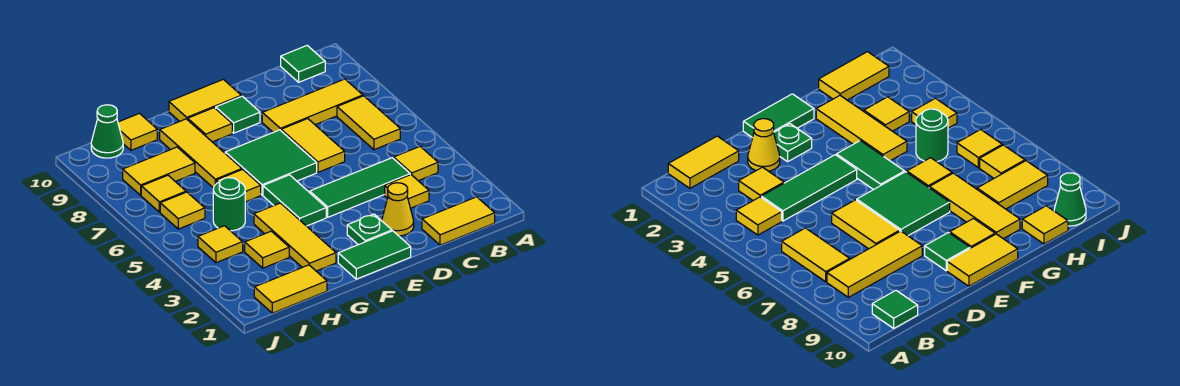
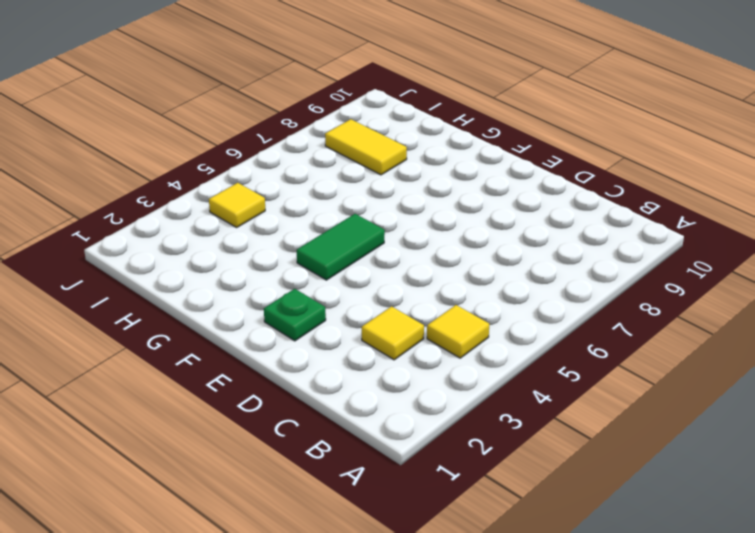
none -> yellow tile B1:C1 level 1
none -> yellow tile B6:B7 level 1
none -> yellow tile B8:D8 level 1

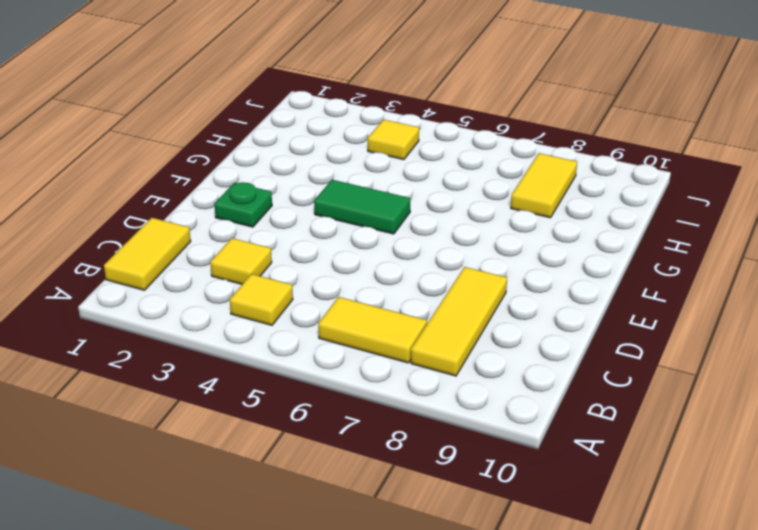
none -> green tile B10 level 1
none -> green tile C4:E4 level 1
none -> yellow cone D2 level 1

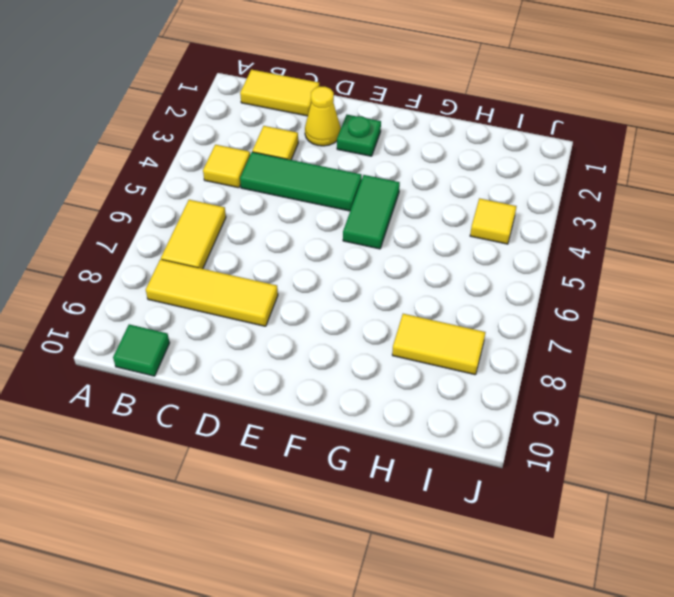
none -> yellow tile D6:D7 level 1
none -> green tile E1:F1 level 1
none -> green tile E6:F7 level 1

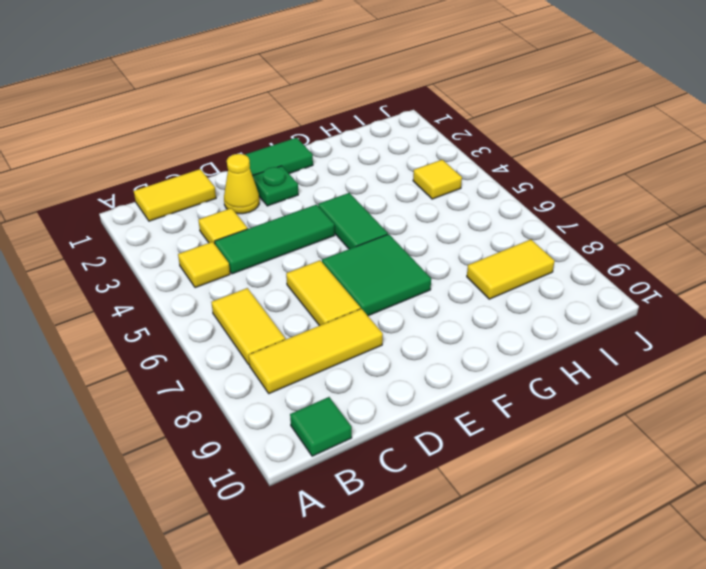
none -> green tile E9 level 1
none -> yellow tile E10:F10 level 1
none -> yellow tile F9 level 1

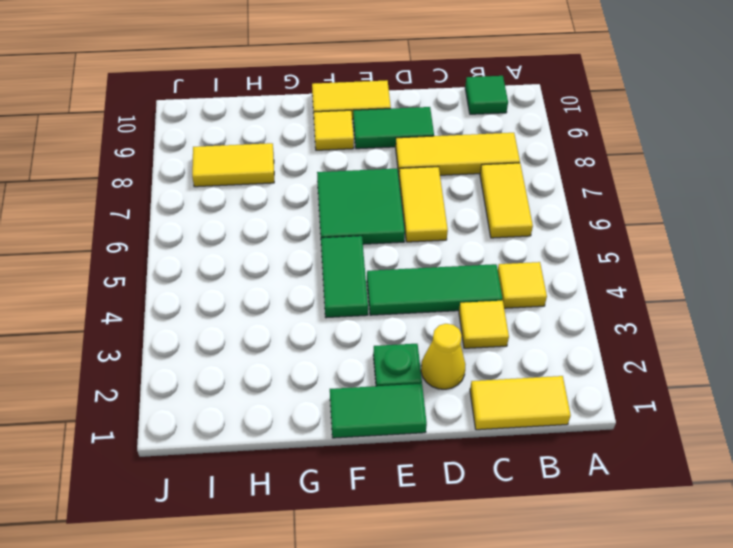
green tile D9:E9 level 1 -> green tile E9 level 1
none -> yellow tile G2:G4 level 1
none -> yellow tile G6 level 1
none -> yellow tile G7:G9 level 1

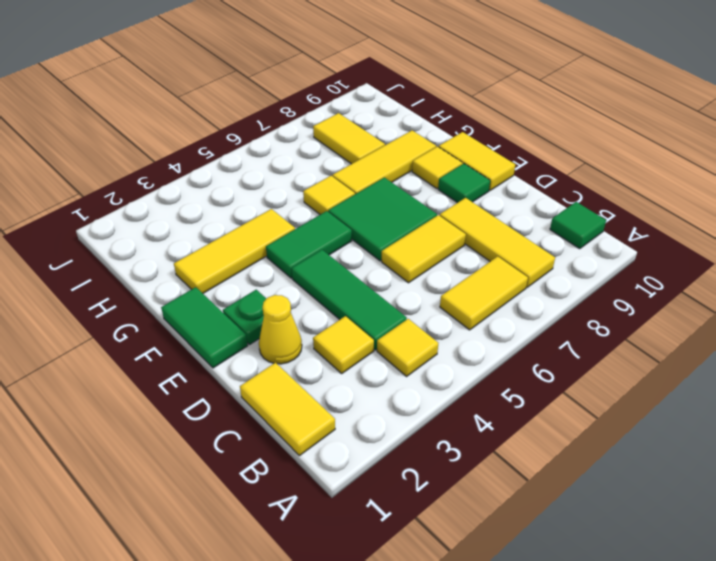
none -> yellow tile H1:I1 level 1
none -> yellow tile H3 level 1
none -> green round brick H5 level 1

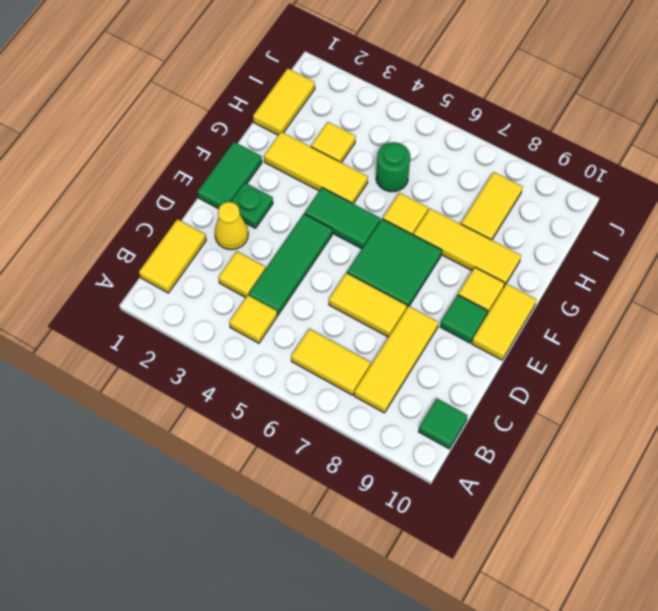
none -> yellow tile H10 level 1
none -> yellow tile I4 level 1
none -> yellow tile I6 level 1

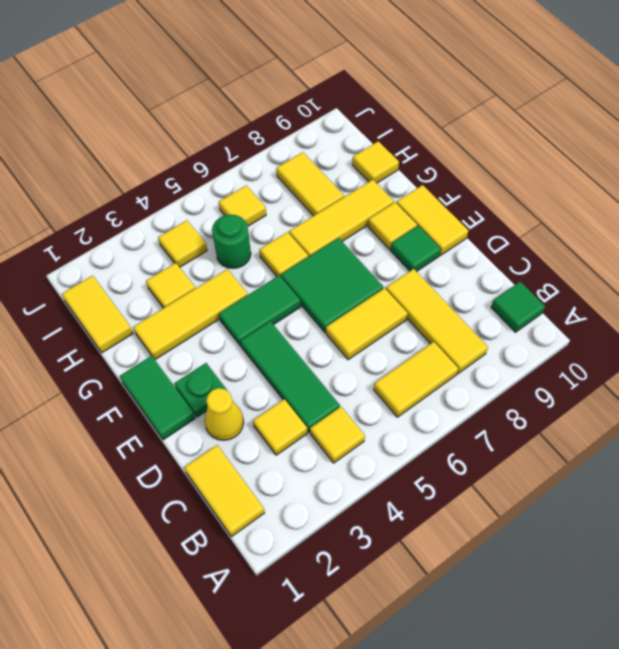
none -> yellow tile I7 level 1
none -> green cone I10 level 1

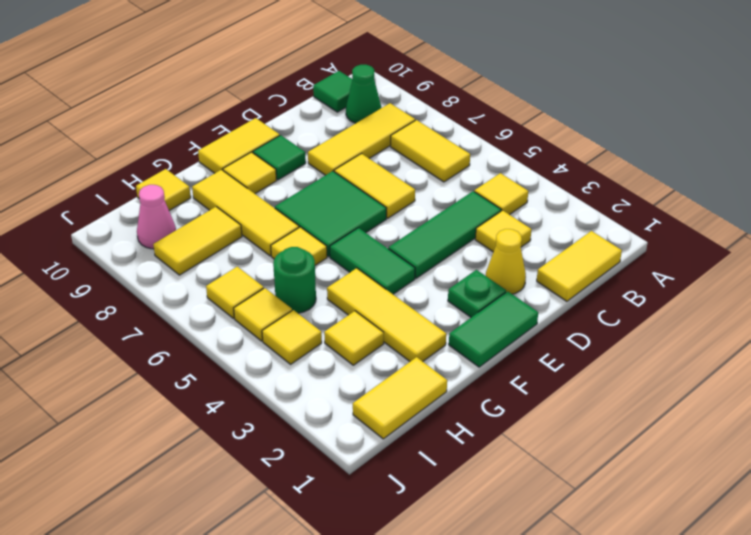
green cone B9 level 1 -> green cone I10 level 1
yellow tile I5 level 1 -> yellow tile I7 level 1
pink cone I9 level 1 -> none

